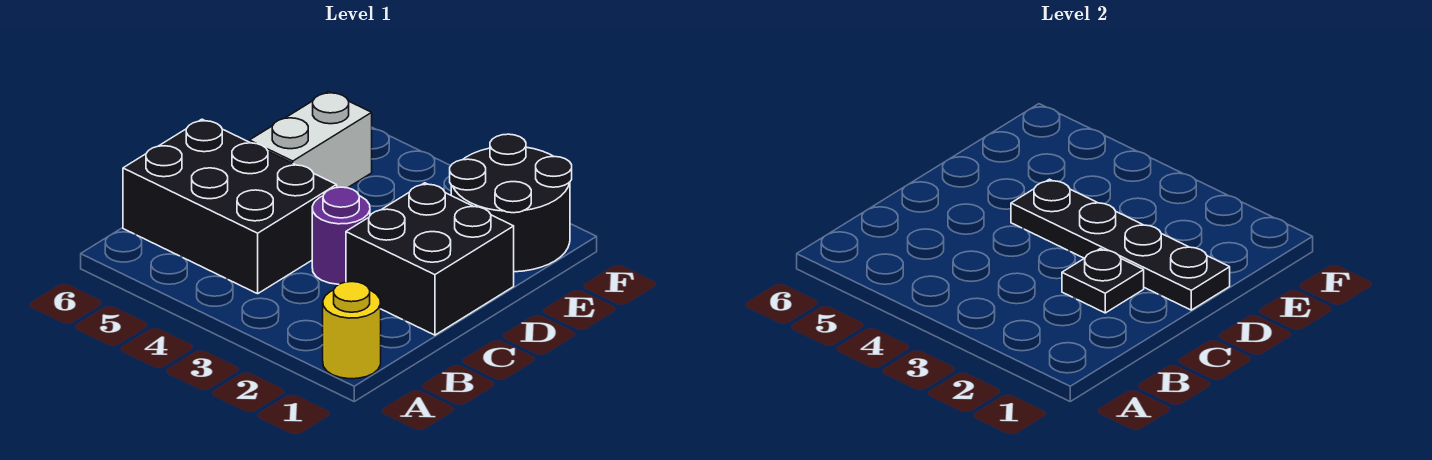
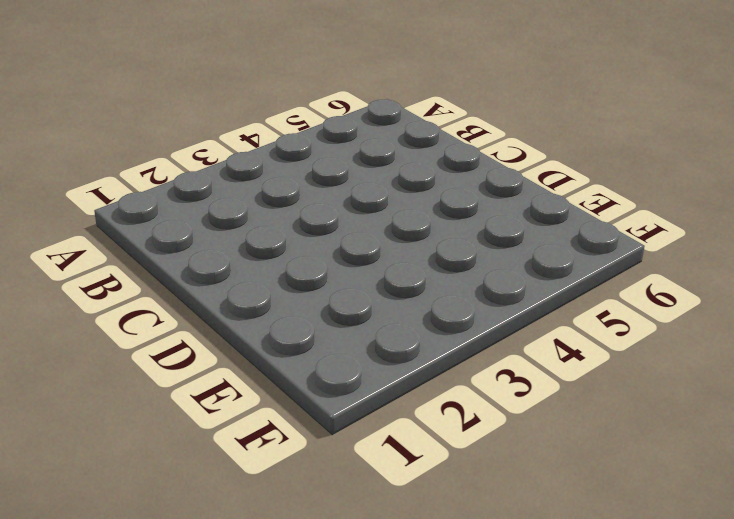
none -> yellow round brick A1 level 1
none -> black brick B4:C6 level 1

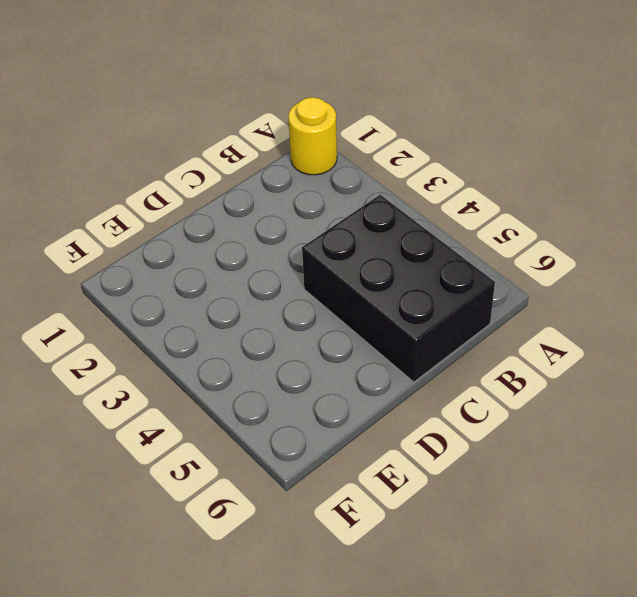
none -> black brick C1:D2 level 1
none -> purple round brick C3 level 1

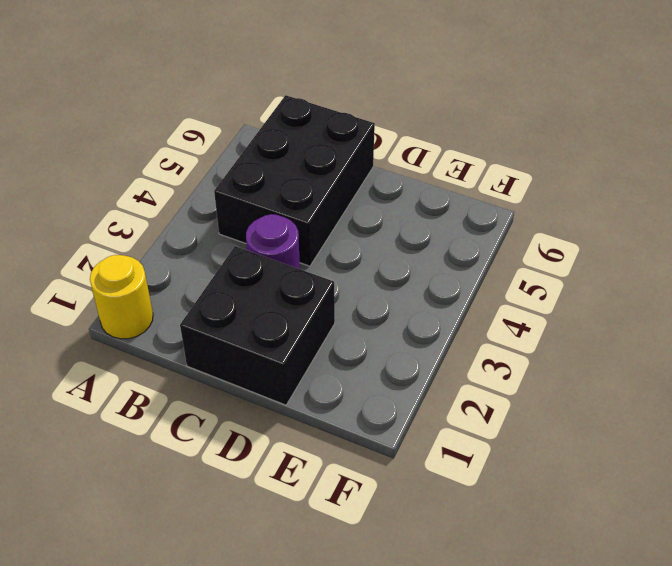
none -> white brick D5:E5 level 1
none -> black round brick E1:F2 level 1

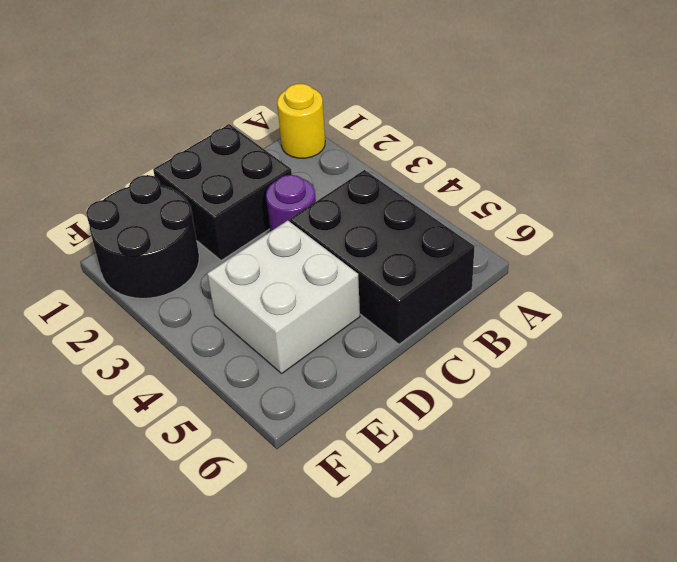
white brick D4:E5 level 1 -> white brick D5:E5 level 1
none -> black plate C2 level 2
none -> black plate D1:D4 level 2

